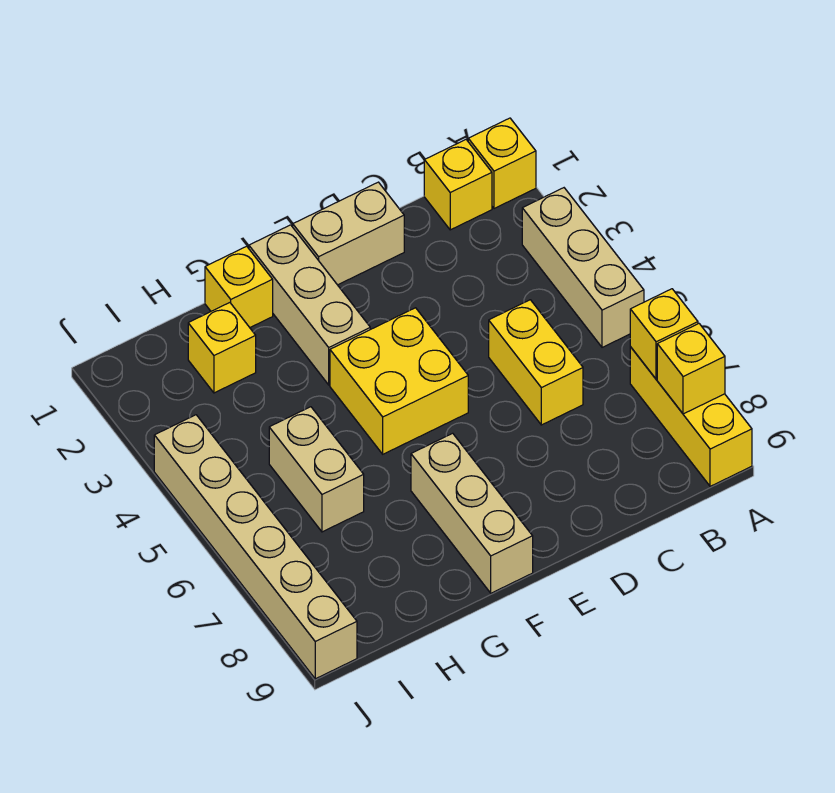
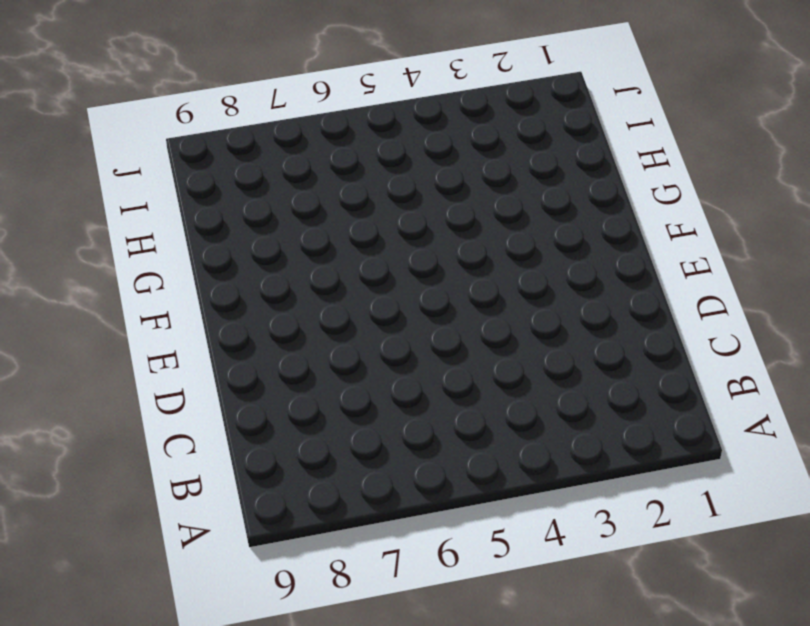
none -> yellow brick A1 level 1
none -> tan brick A3:A5 level 1
none -> yellow brick A7:A9 level 1

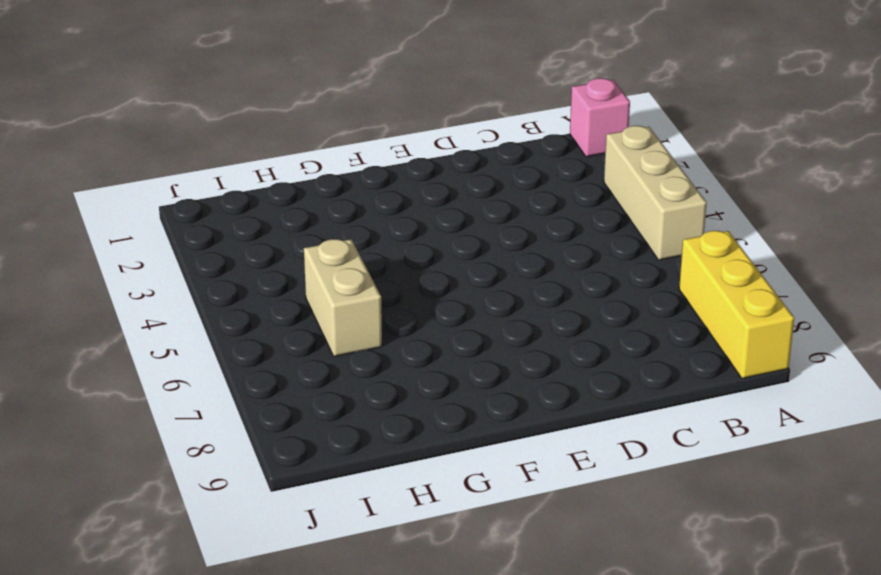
pink brick A1 level 1 -> yellow brick A1 level 1
none -> yellow brick B1 level 1
none -> yellow brick C5:C6 level 1
none -> tan brick D1:E1 level 1

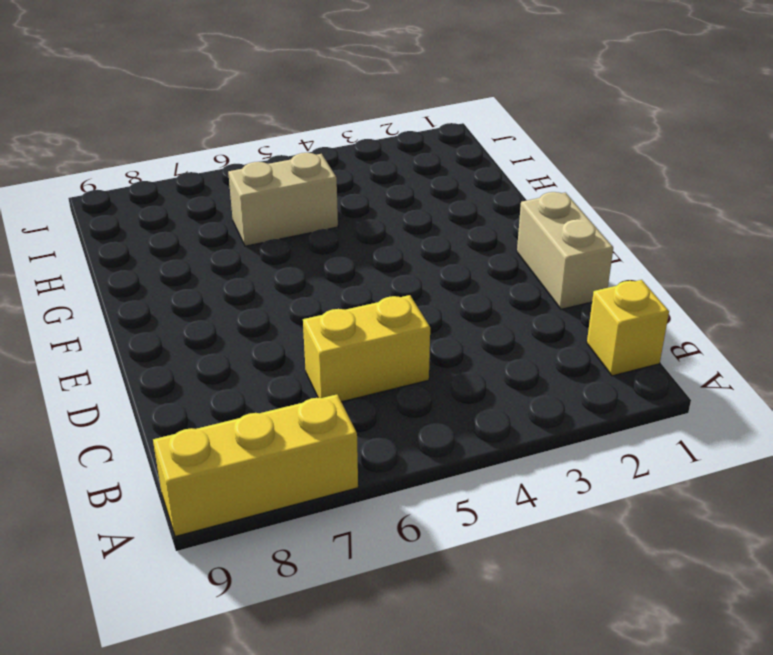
none -> yellow brick A1 level 1
none -> tan brick A3:A5 level 1
none -> yellow brick E4:F5 level 1

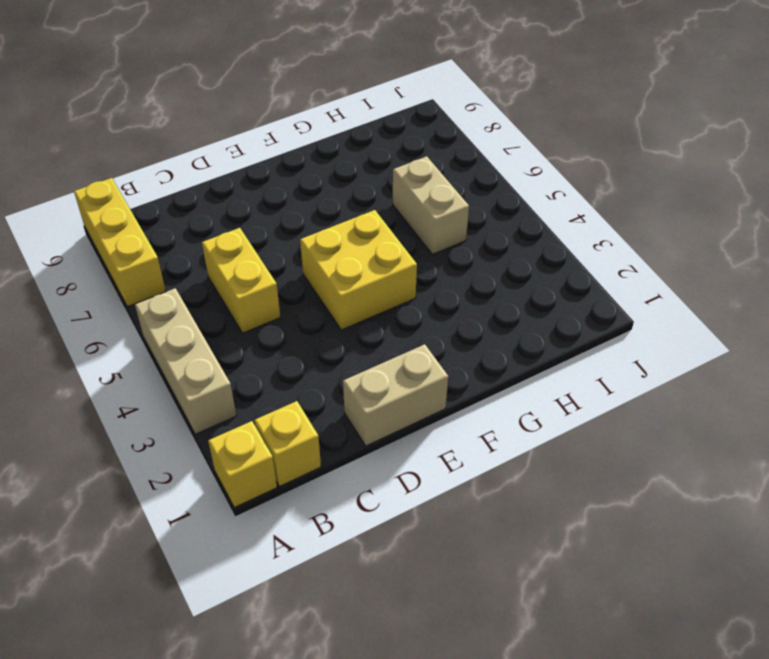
none -> tan brick F1:F3 level 1
none -> tan brick F7:F9 level 1
none -> yellow brick G1 level 1

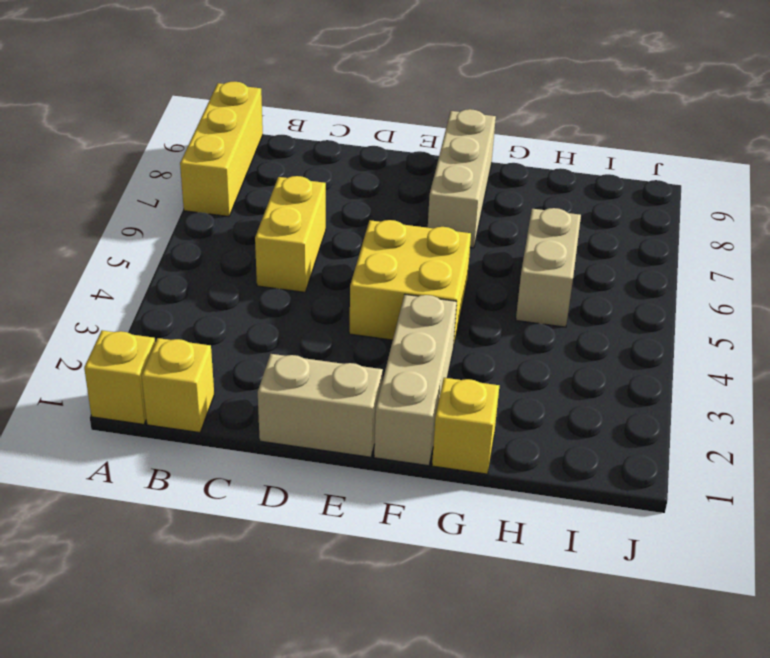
none -> tan brick A3:A5 level 1
none -> yellow brick H2 level 1
none -> tan brick J4:J9 level 1

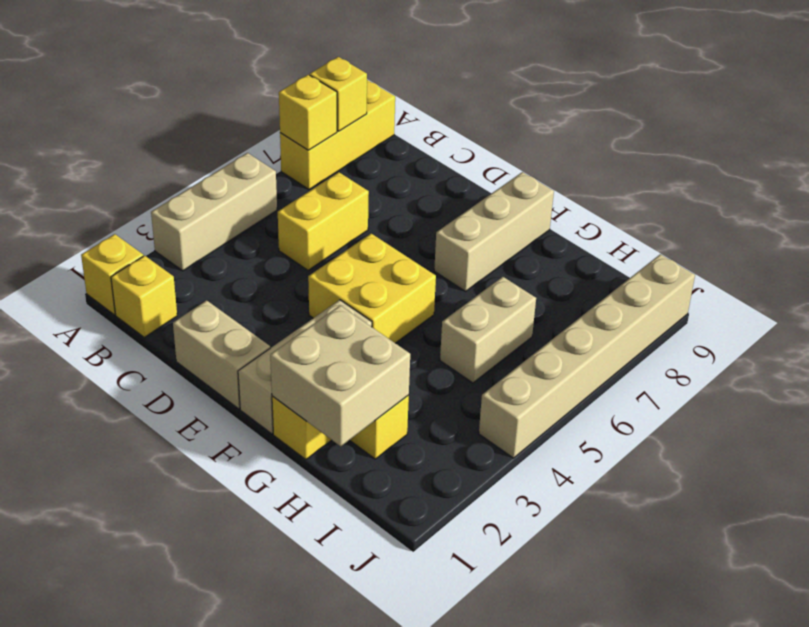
tan brick G1:H2 level 2 -> none

